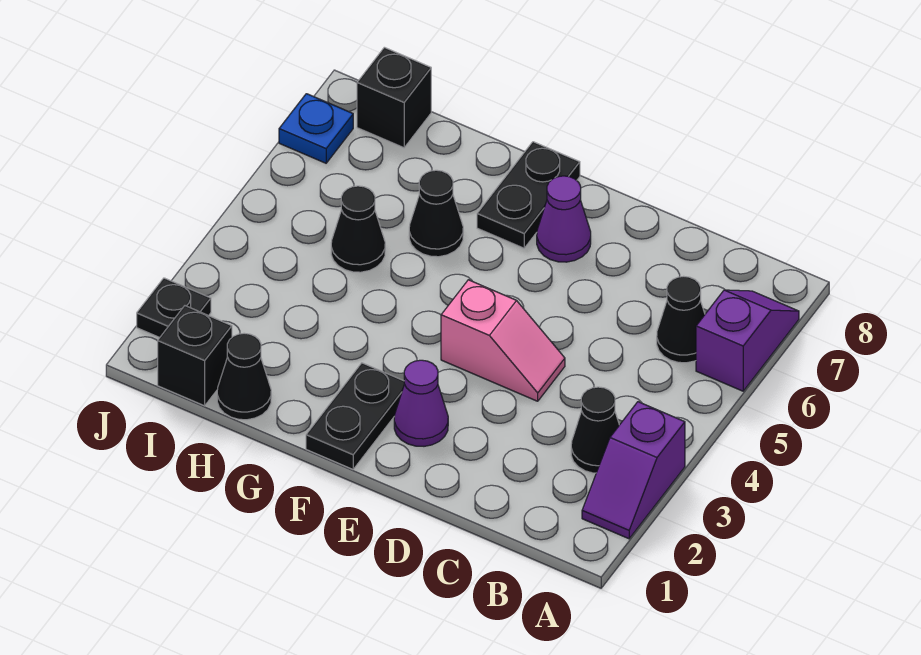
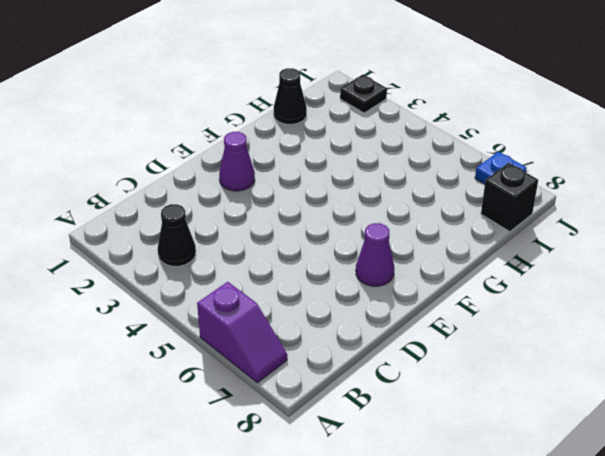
none -> purple slope A2:A3 level 1 top 3
none -> black cone B6 level 1
none -> pink slope D4:E4 level 1 top E

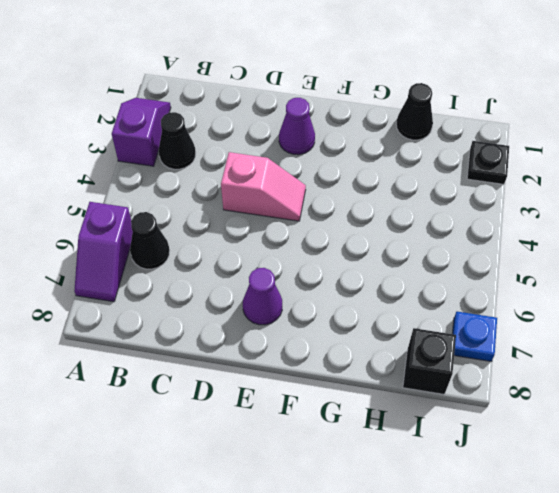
pink slope D4:E4 level 1 top D -> pink slope D4:E4 level 1 top E
none -> black plate F1:F2 level 1
none -> black plate F7:F8 level 1
none -> black cone G6 level 1

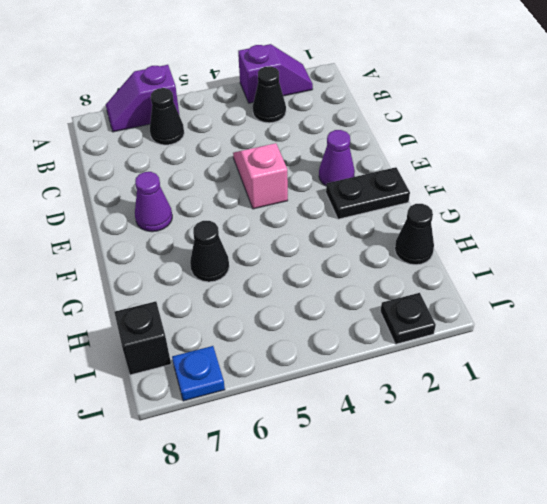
none -> black plate F7:F8 level 1
none -> black cone H5 level 1
none -> black brick I1 level 1

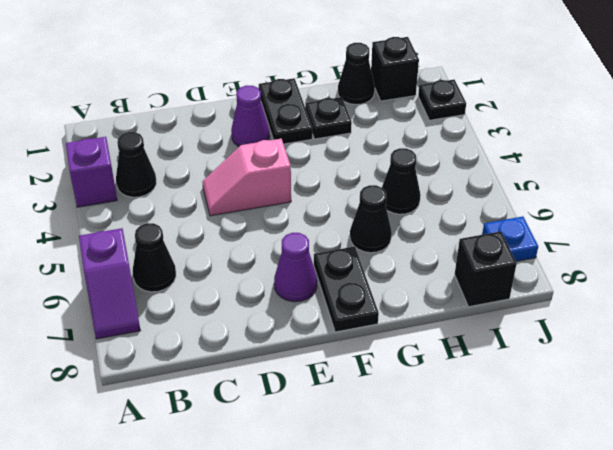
black plate G2 level 1 -> none

